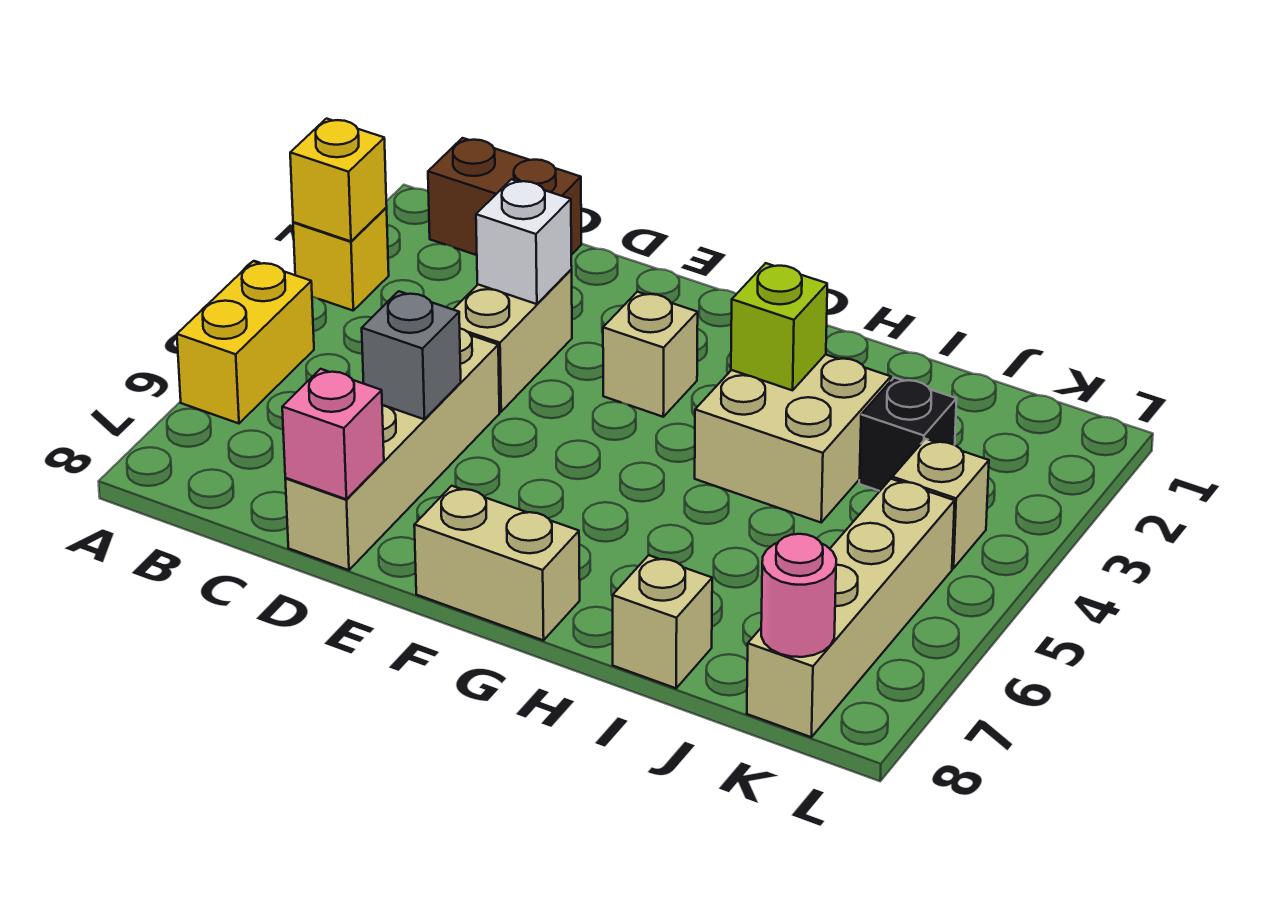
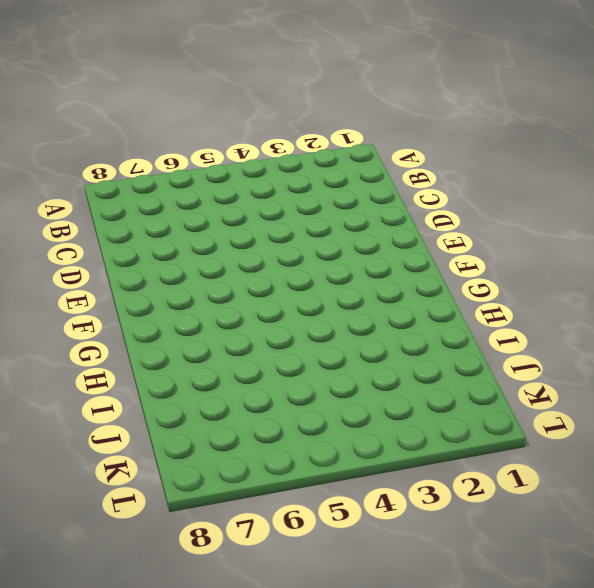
none -> yellow brick A3 level 1
none -> yellow brick A5:A6 level 1
none -> brown brick B1:C1 level 1

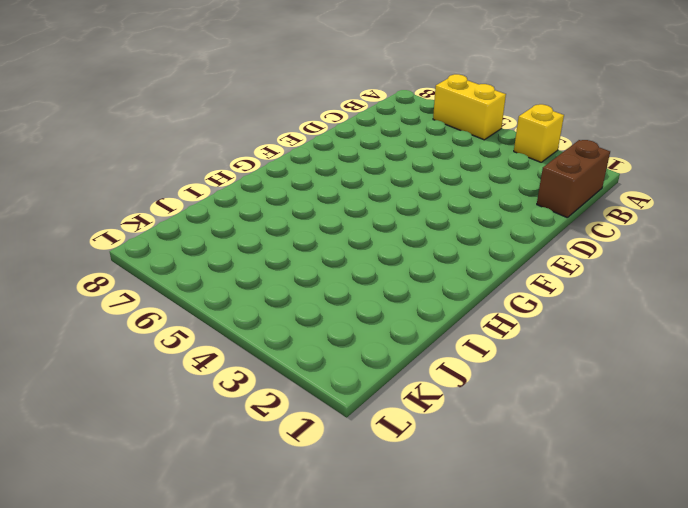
none -> tan brick D3:D4 level 1
none -> tan brick D5:D8 level 1
none -> tan brick F3 level 1

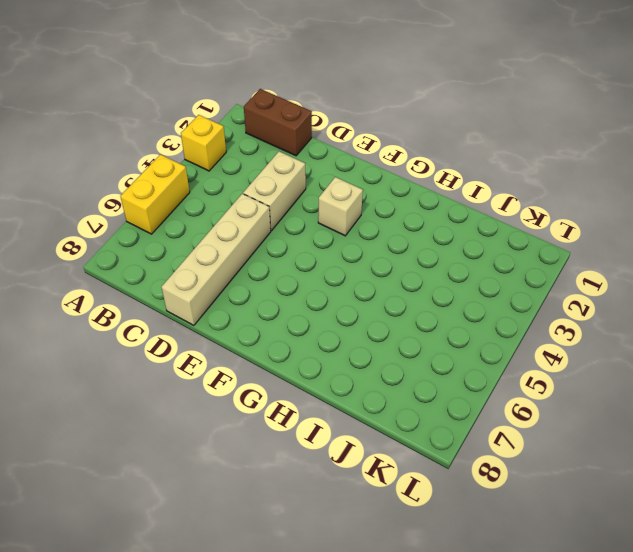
none -> tan brick F8:G8 level 1
none -> tan brick H3:I4 level 1
none -> tan brick I8 level 1

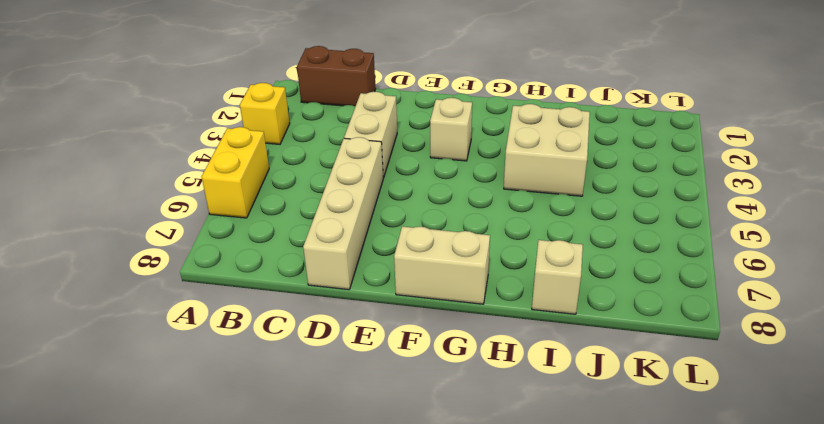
none -> black brick J3 level 1
none -> tan brick K4 level 1
none -> tan brick K5:K8 level 1

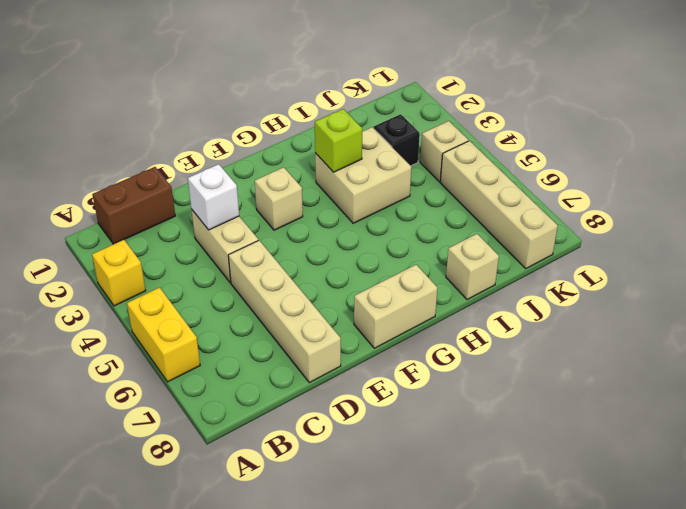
none -> yellow brick A3 level 2
none -> grey brick D6 level 2
none -> pink brick D8 level 2

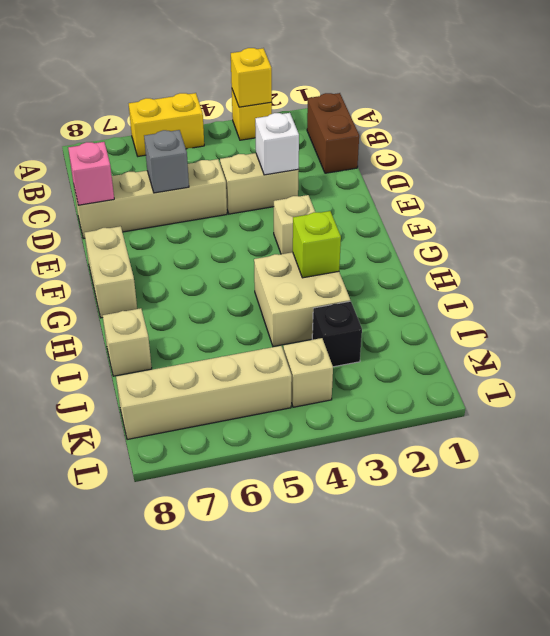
none -> pink round brick K8 level 2

